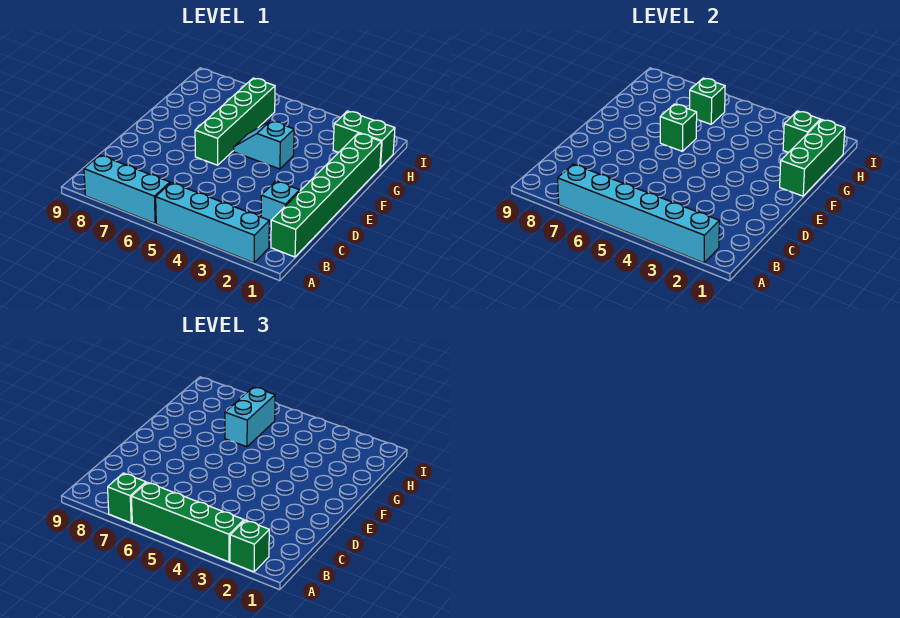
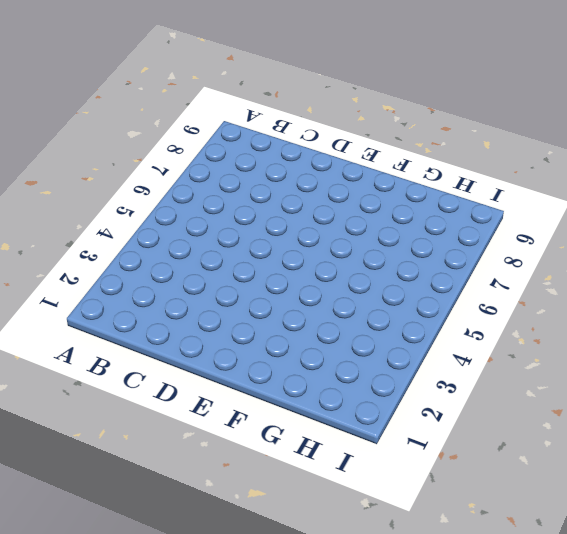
none -> cyan brick A2:A5 level 1
none -> cyan brick A6:A8 level 1
none -> green brick B1:G1 level 1

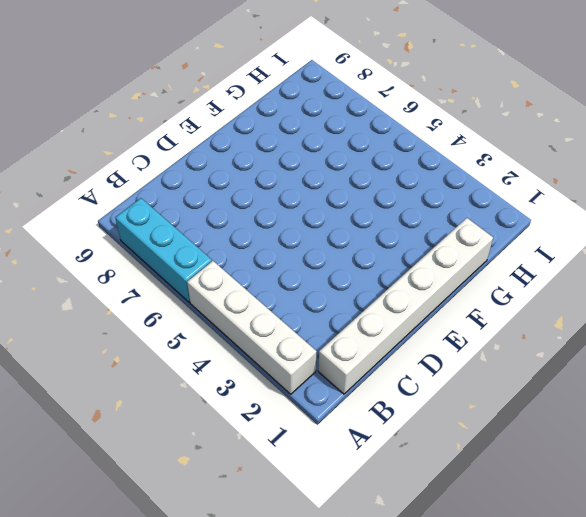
white brick A2:A5 level 1 -> cyan brick A2:A5 level 1
white brick B1:G1 level 1 -> green brick B1:G1 level 1
none -> cyan brick C2 level 1
none -> green brick E6:H6 level 1
none -> cyan slope F4:F5 level 1 top 4

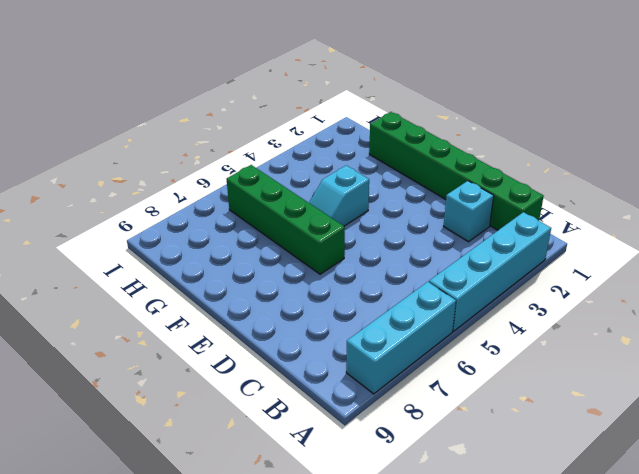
none -> green brick H1:H2 level 1
none -> cyan brick A2:A7 level 2
none -> green brick F1:H1 level 2

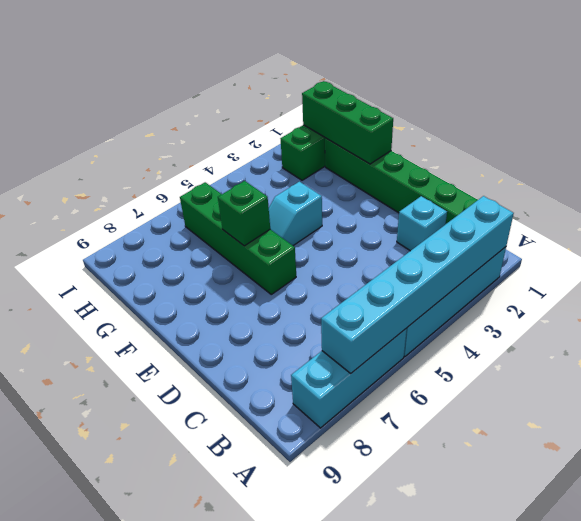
none -> green brick H2 level 2
none -> green brick H6 level 2
none -> green brick A2 level 3

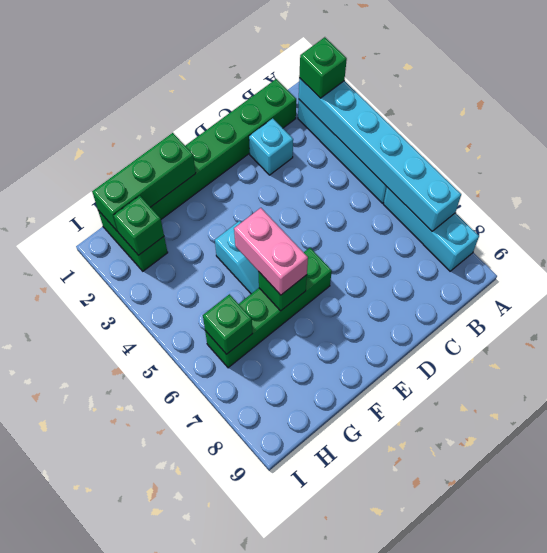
pink brick F5:F6 level 3 -> none
none -> green brick A3:A6 level 3
none -> green brick A7 level 3
none -> cyan brick G6:H6 level 3

